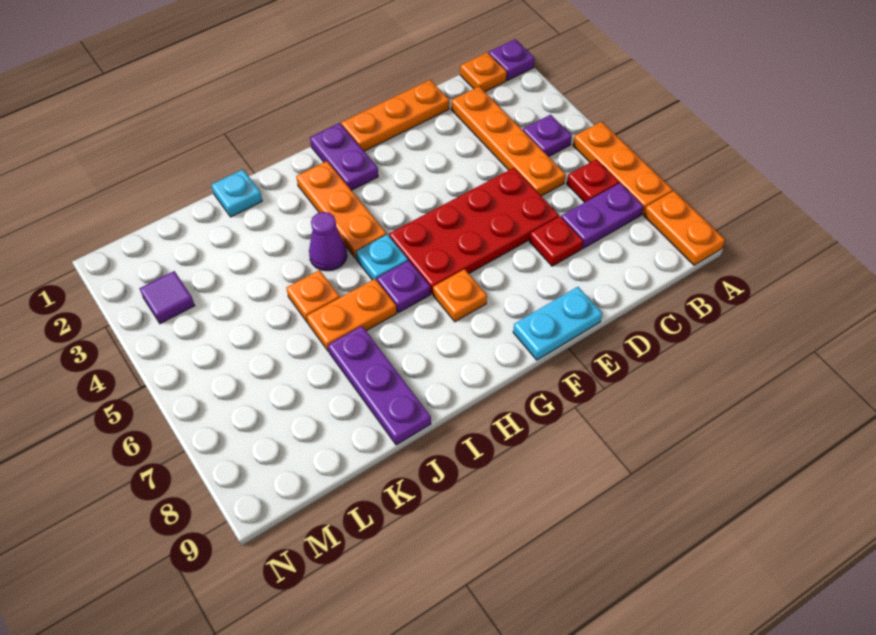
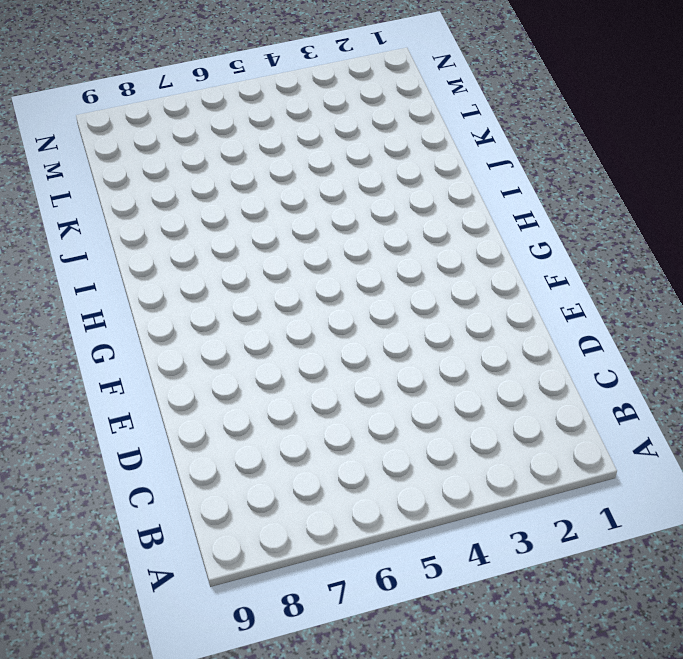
none -> purple plate A1 level 1
none -> orange plate A5:A7 level 1
none -> orange plate A8:A9 level 1

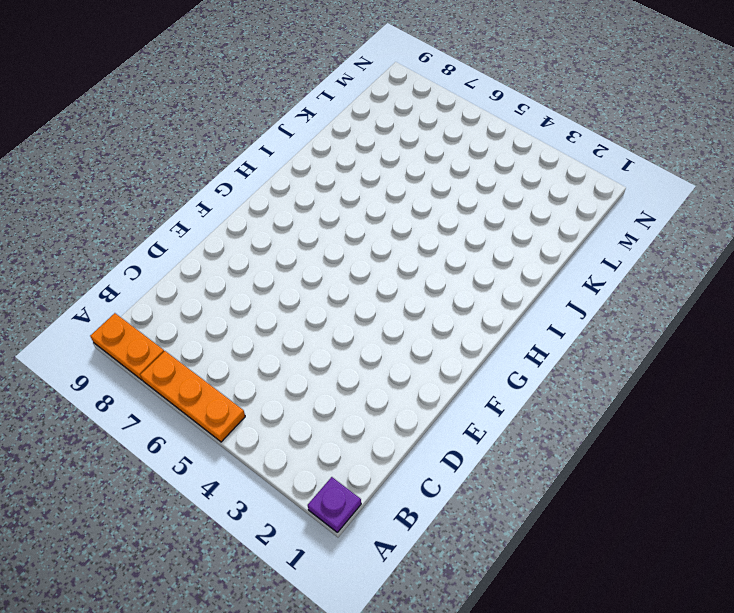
none -> orange plate B1 level 1
none -> purple plate B4 level 1
none -> red plate B6 level 1

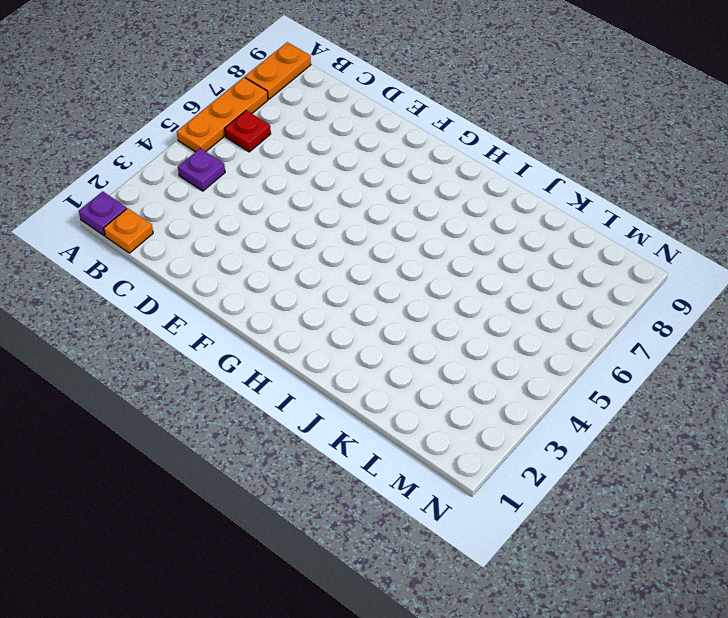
none -> purple plate B7:C7 level 1
none -> orange plate C2:C5 level 1
none -> orange plate D1:F1 level 1

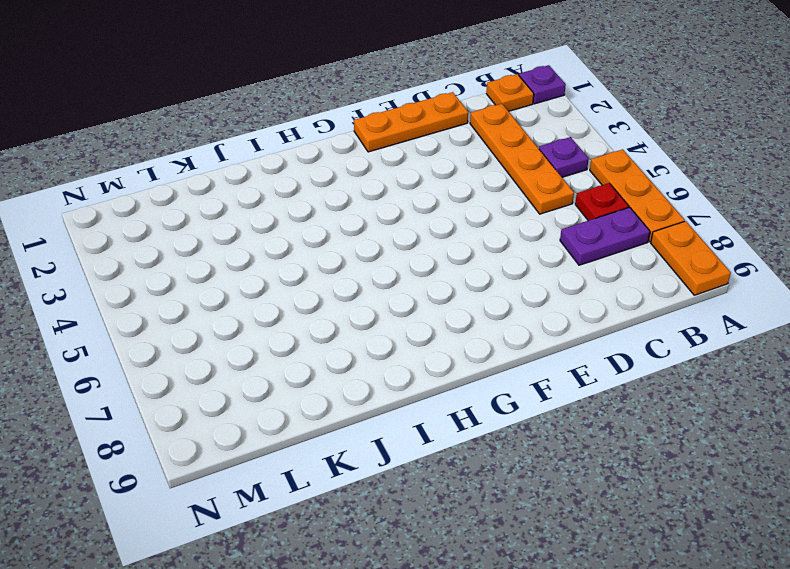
none -> red plate D5:G6 level 1
none -> red plate D7 level 1
none -> cyan plate E9:F9 level 1

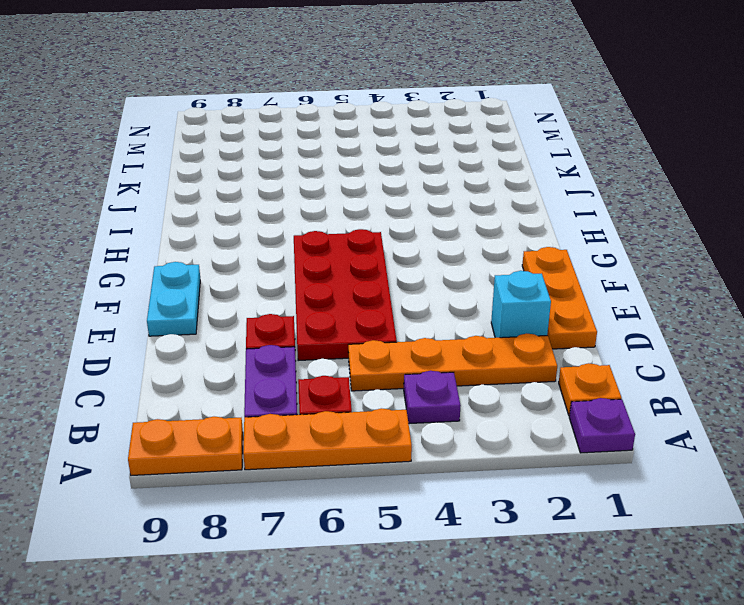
cyan brick D2 level 1 -> none
none -> purple plate G1:G2 level 1
none -> orange plate G7 level 1
none -> orange plate H2:H4 level 1

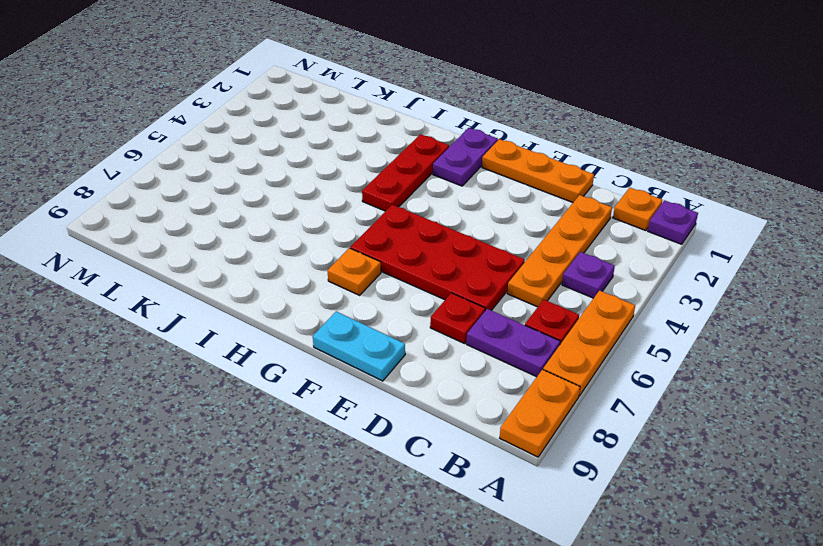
red plate H2:H4 level 1 -> orange plate H2:H4 level 1
none -> cyan plate H5 level 1
none -> purple plate H6 level 1
none -> purple cone I4 level 1

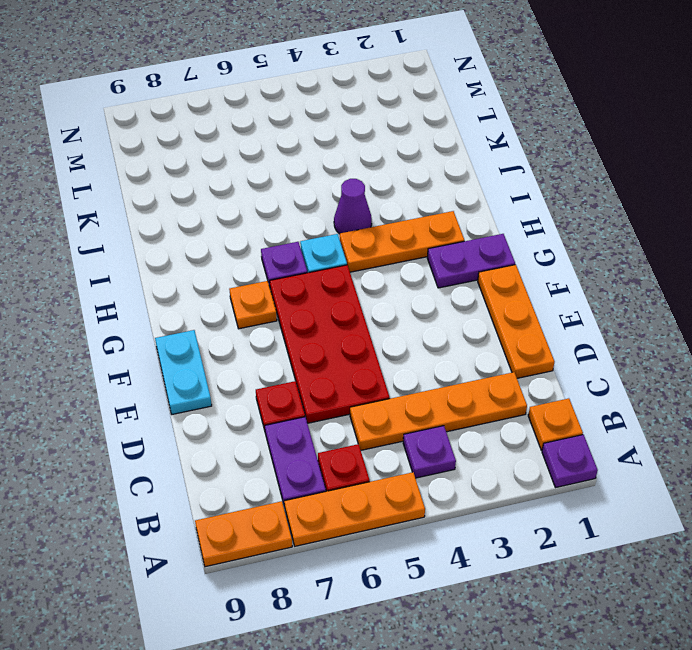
none -> orange plate I6:J6 level 1
none -> cyan plate J1 level 1
none -> orange plate J5 level 1

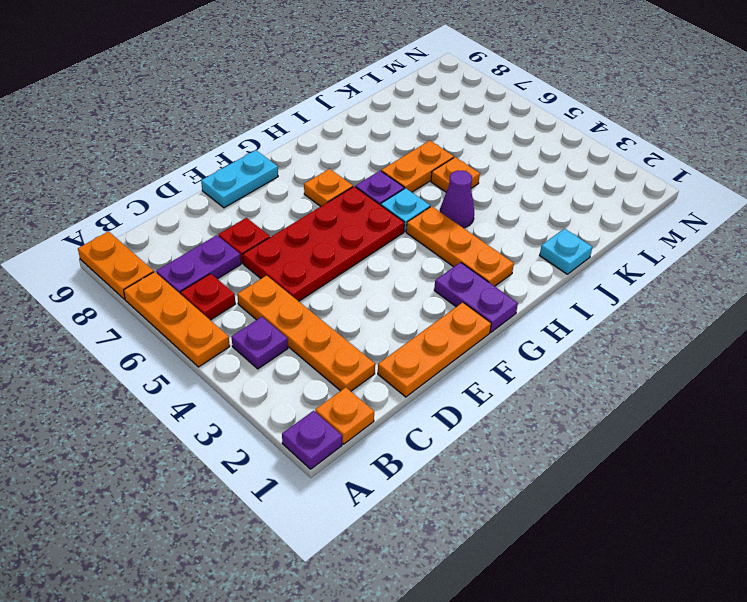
none -> purple plate J7:J9 level 1
none -> purple tile M3 level 1

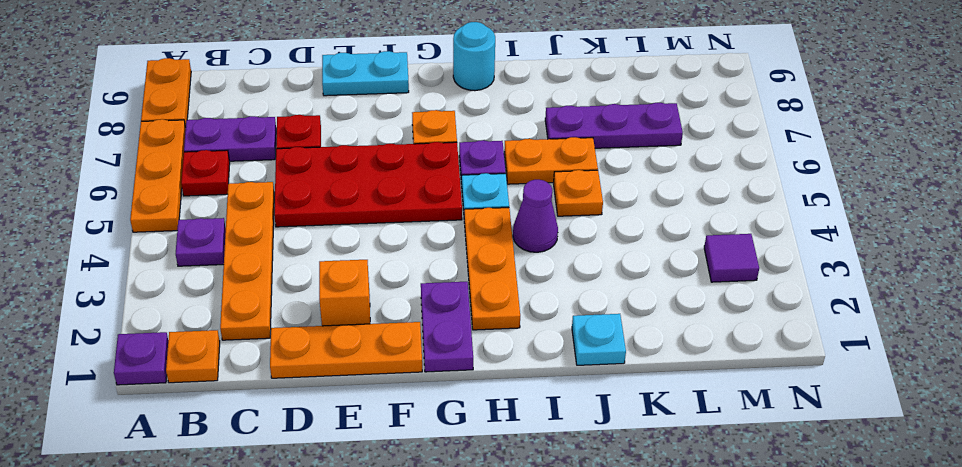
orange brick E2 level 1 -> none
cyan round brick H9 level 1 -> none
purple plate J7:L7 level 1 -> purple plate J7:J9 level 1

